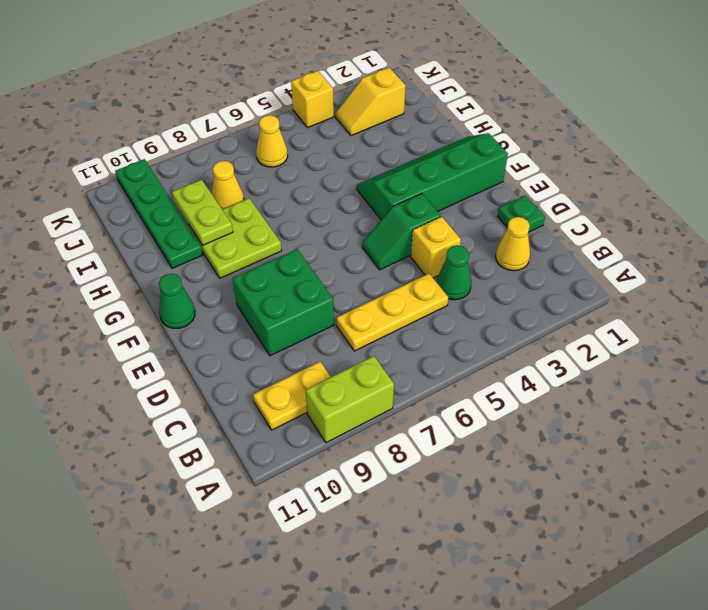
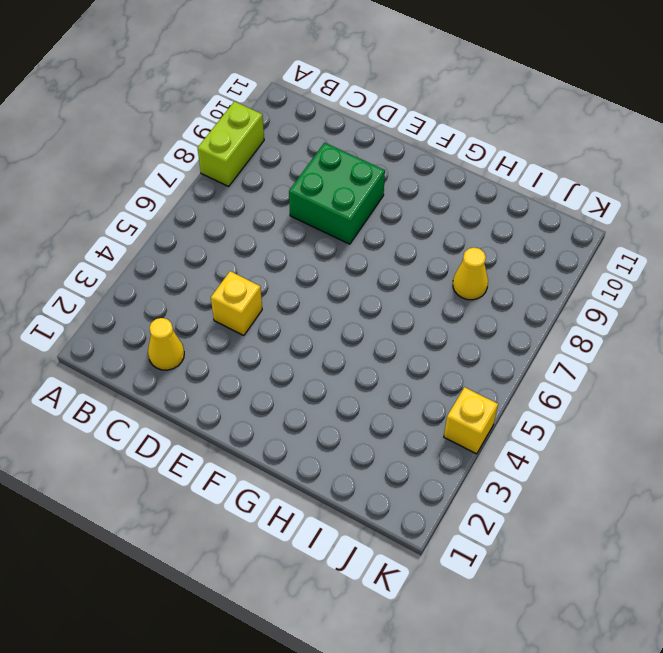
none -> yellow plate B9:B10 level 1
none -> green cone C4 level 1
none -> yellow plate C5:C7 level 1

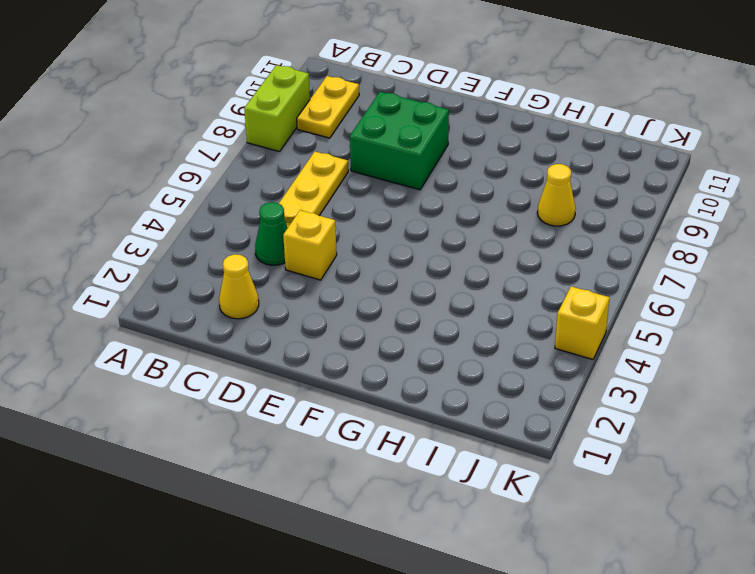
none -> green plate D1 level 1
none -> green slope E4:E5 level 1 top 4
none -> green slope F1:G4 level 1 top F

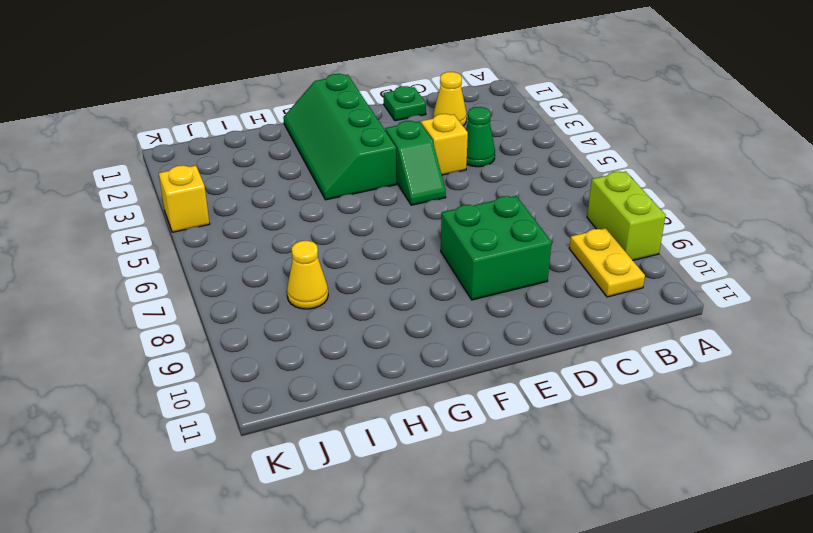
none -> yellow plate C5:C7 level 1
none -> green cone F11 level 1
none -> lime plate G8:H9 level 1

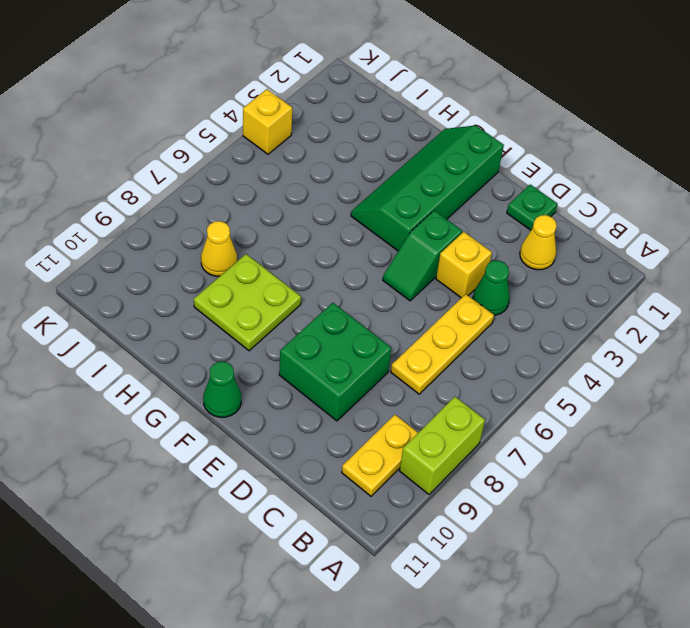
none -> green plate H10:K10 level 1
none -> yellow slope J2:J3 level 1 top 2
none -> yellow cone J6 level 1

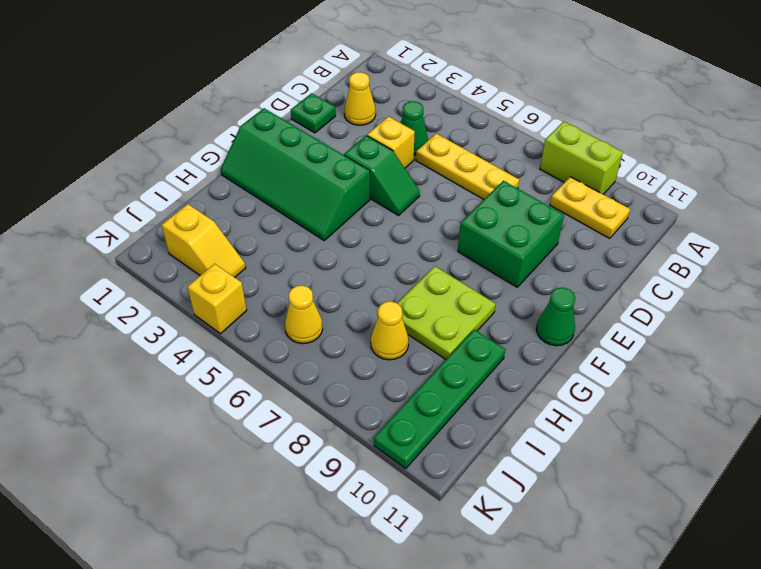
none -> lime plate H9:I9 level 2

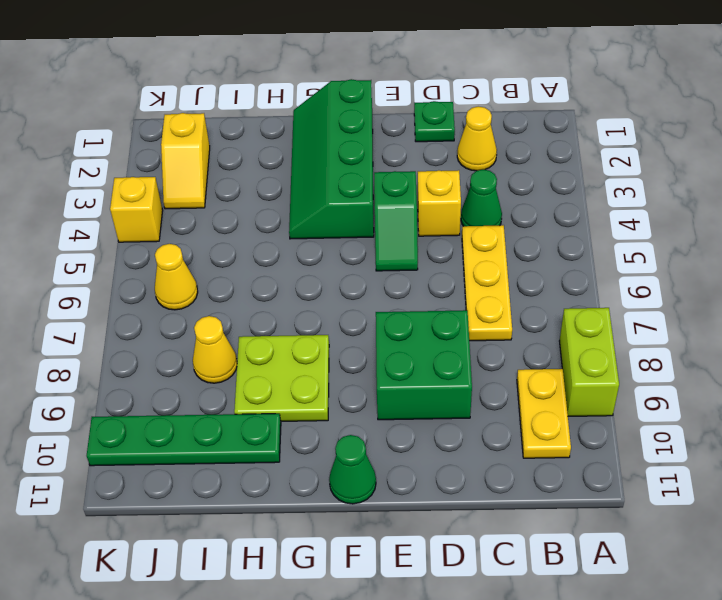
none -> lime plate H9:I9 level 2

